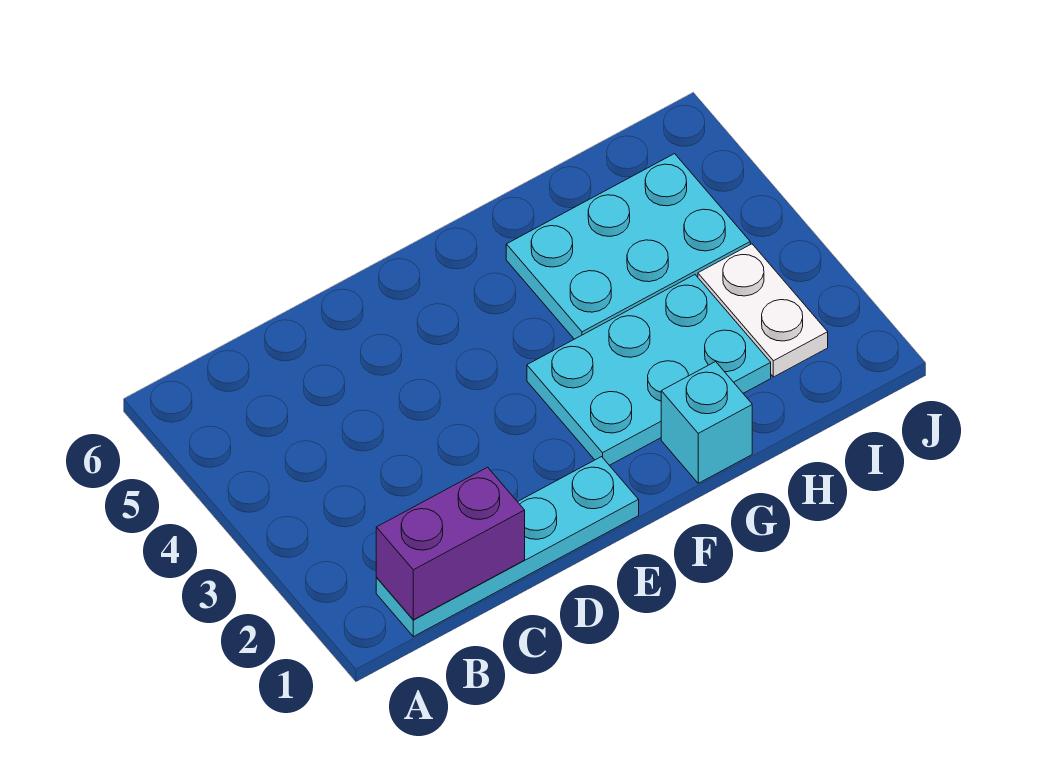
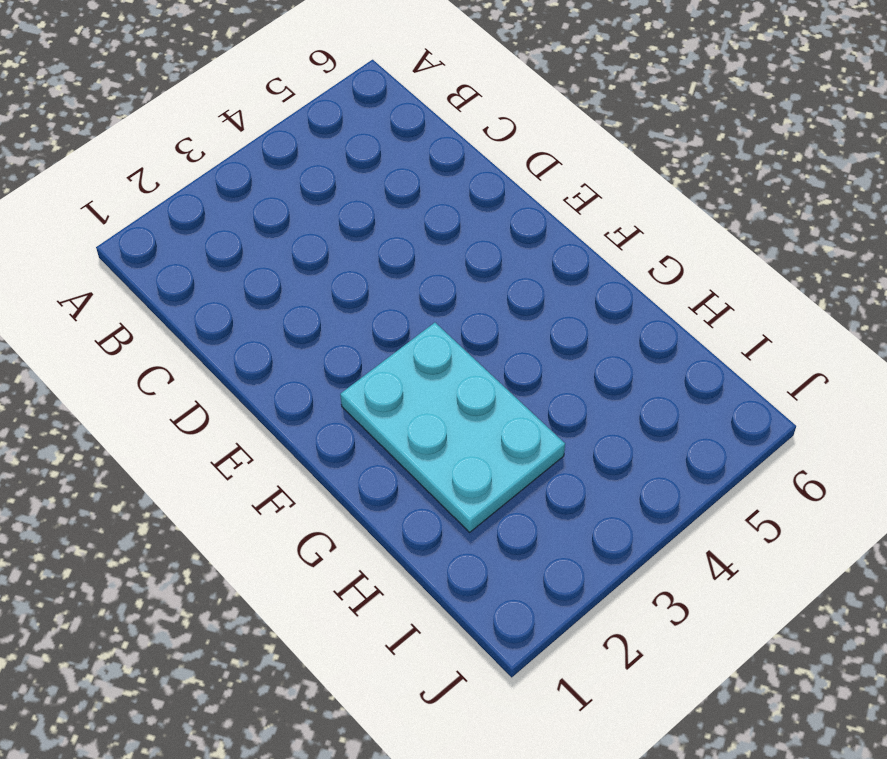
none -> cyan plate B1:E1 level 1
none -> cyan brick G1 level 1

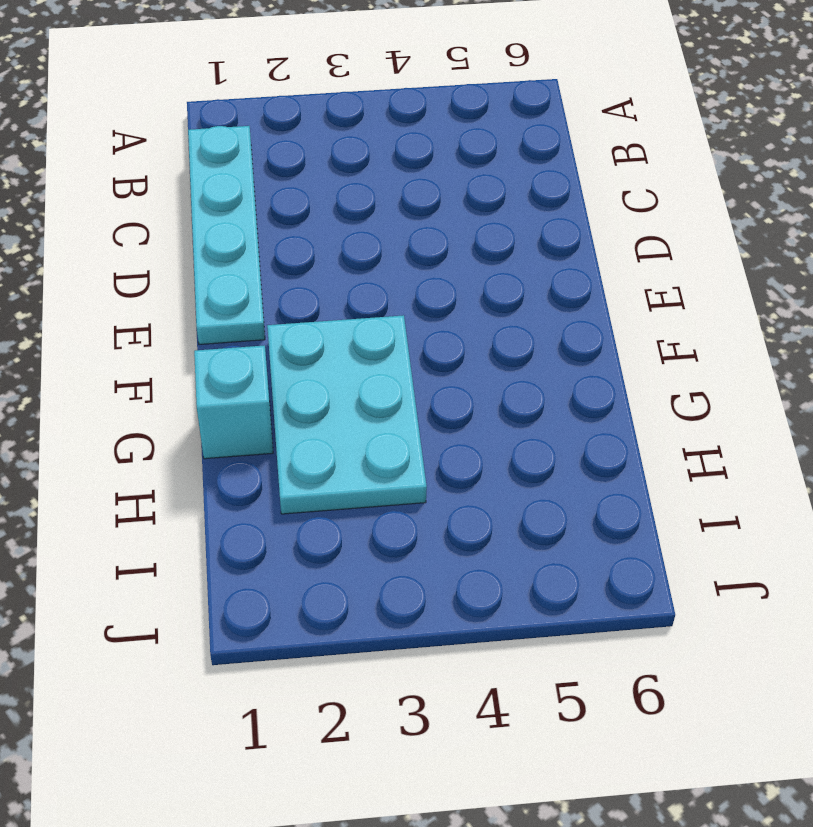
none -> cyan plate G4:I5 level 1
none -> white plate I2:I3 level 1

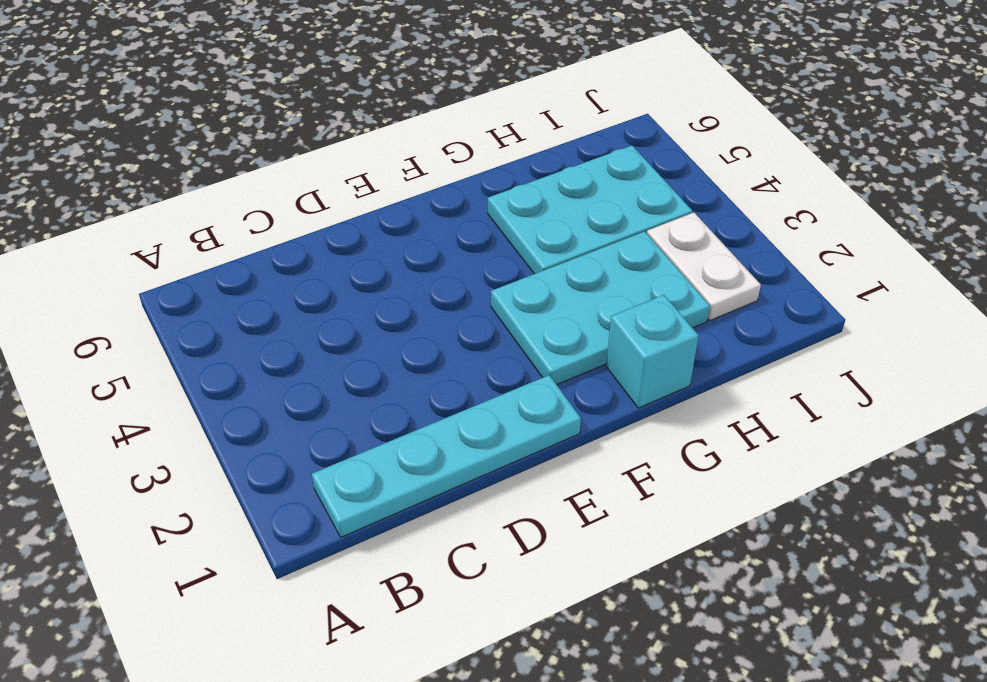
none -> purple brick B1:C1 level 2

